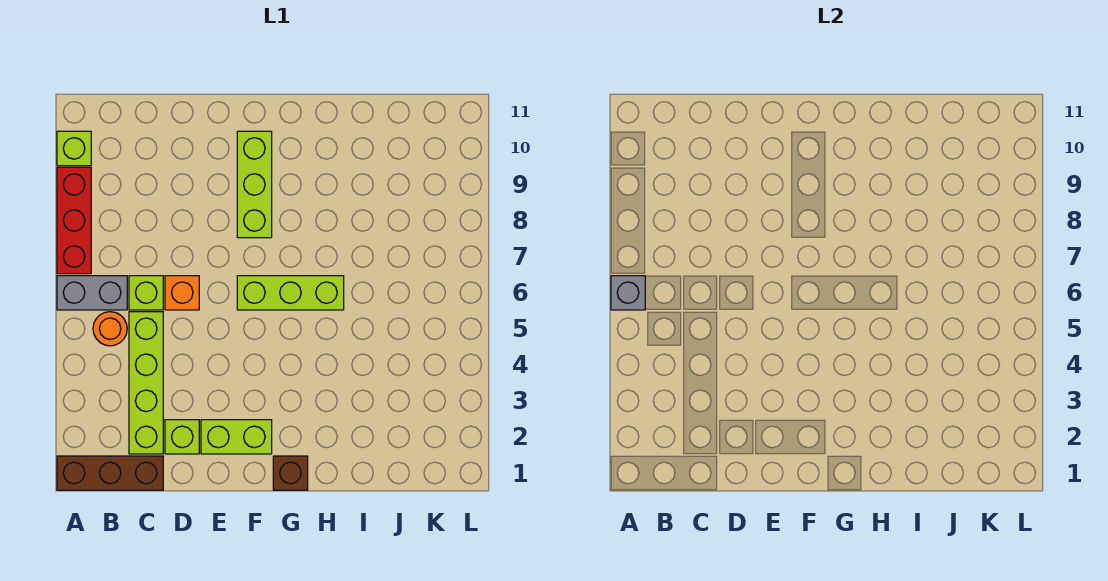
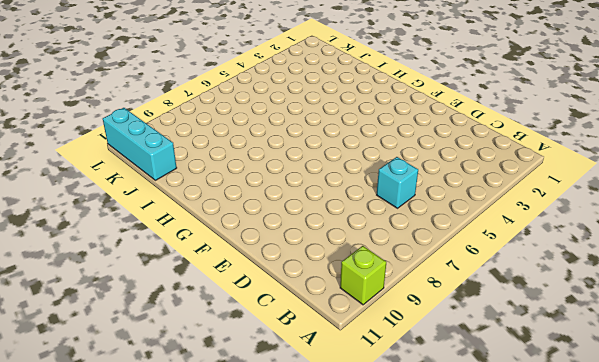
cyan brick C6 level 1 -> lime brick C6 level 1
cyan brick J11:L11 level 1 -> none
none -> brown brick A1:C1 level 1
none -> grey brick A6:B6 level 1
none -> red brick A7:A9 level 1

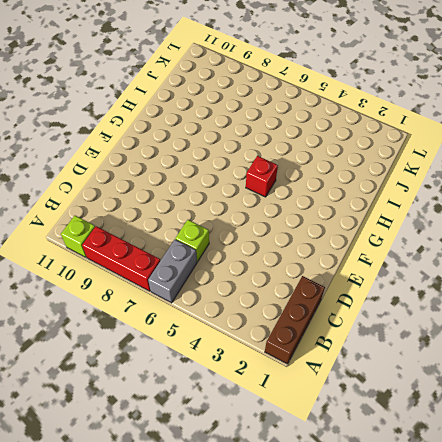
red brick G5 level 1 -> none
none -> orange round brick B5 level 1
none -> lime brick C2:C5 level 1
none -> lime brick D2 level 1

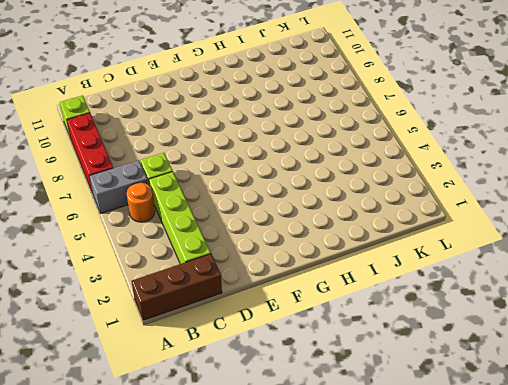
none -> lime brick D2 level 1
none -> orange brick D6 level 1
none -> lime brick E2:F2 level 1

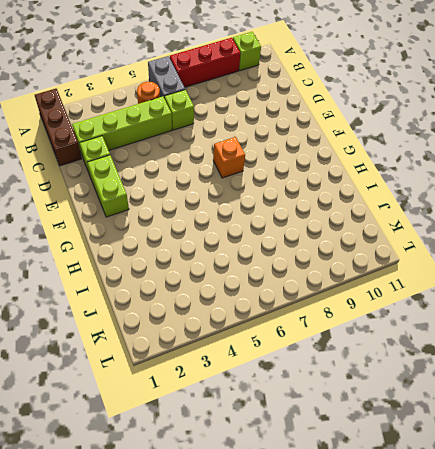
orange brick F7 level 1 -> orange brick D6 level 1
none -> lime brick F6:H6 level 1
none -> lime brick F8:F10 level 1
none -> brown brick G1 level 1

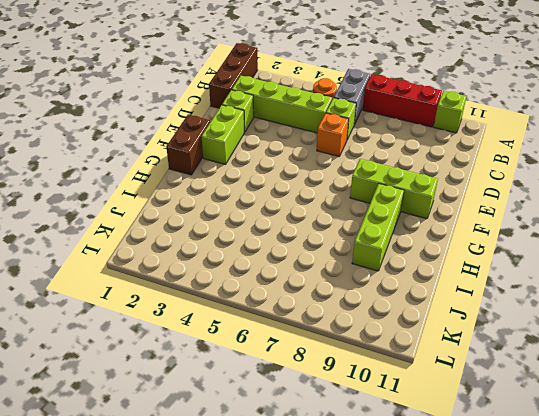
brown brick F1:G1 level 1 -> brown brick G1 level 1
lime brick G9:I9 level 1 -> lime brick F6:H6 level 1
none -> grey brick A6 level 2

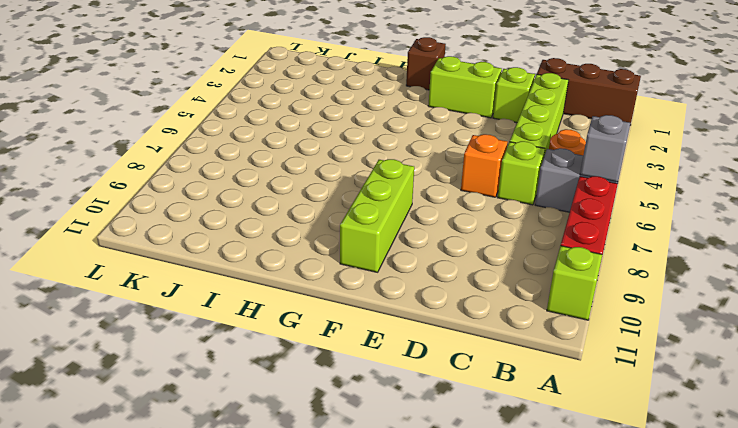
none -> lime brick F6:H6 level 1

